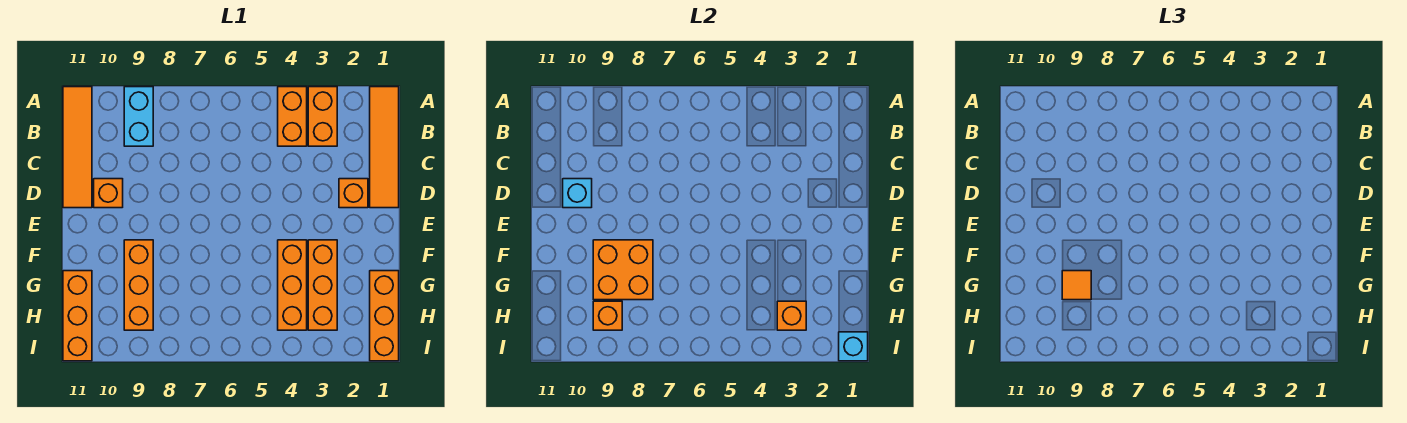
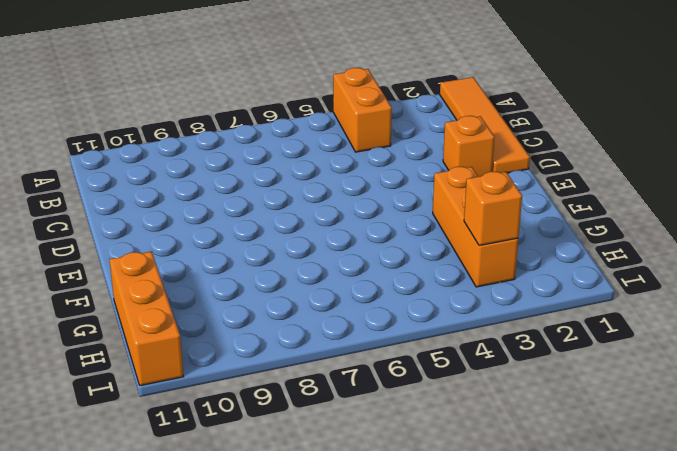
none -> orange brick A3:B3 level 1
none -> cyan brick A9:B9 level 1
none -> orange tile A11:D11 level 1

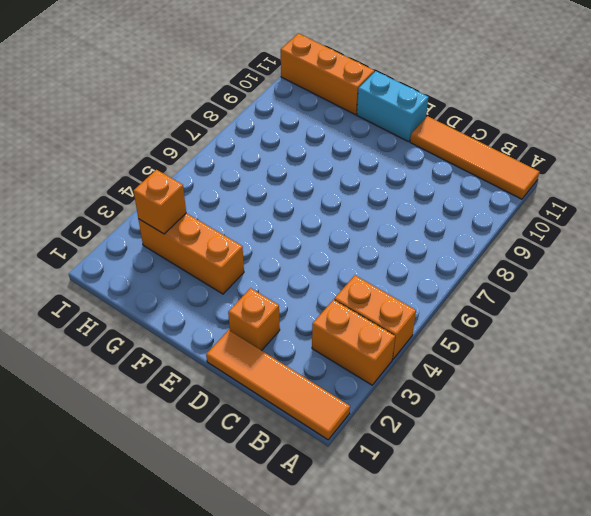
cyan brick E11:F11 level 1 -> cyan brick A9:B9 level 1
none -> orange brick D10 level 1
none -> orange brick F4:H4 level 1
none -> orange brick F9:H9 level 1

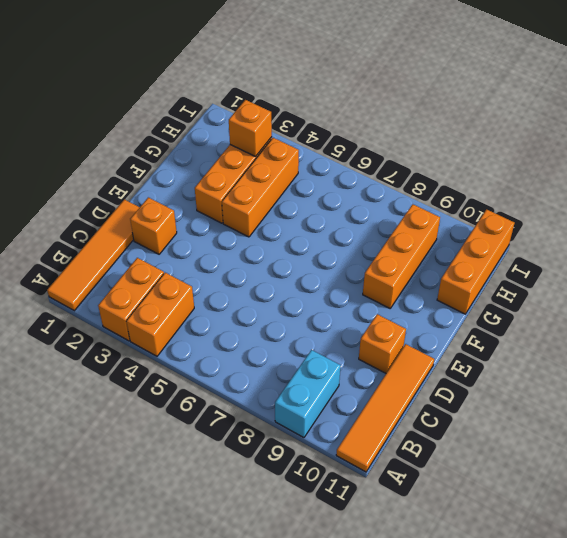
none -> orange brick G1:I1 level 1
none -> cyan brick D10 level 2
none -> orange brick F8:G9 level 2

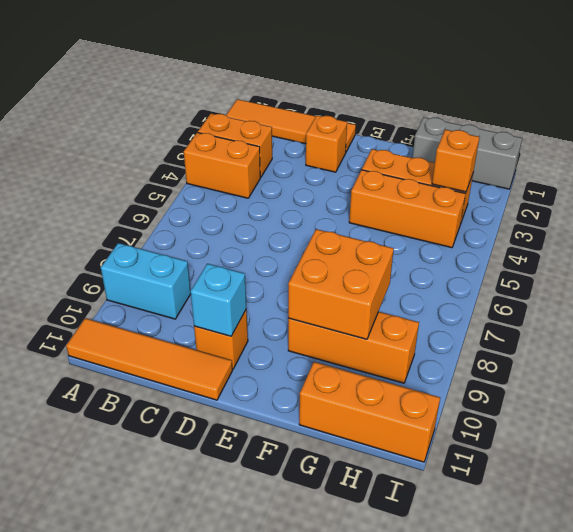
grey brick G1:I1 level 1 -> orange brick G1:I1 level 1
none -> orange brick H9 level 2
none -> cyan brick I1 level 2
none -> orange tile G9 level 3

